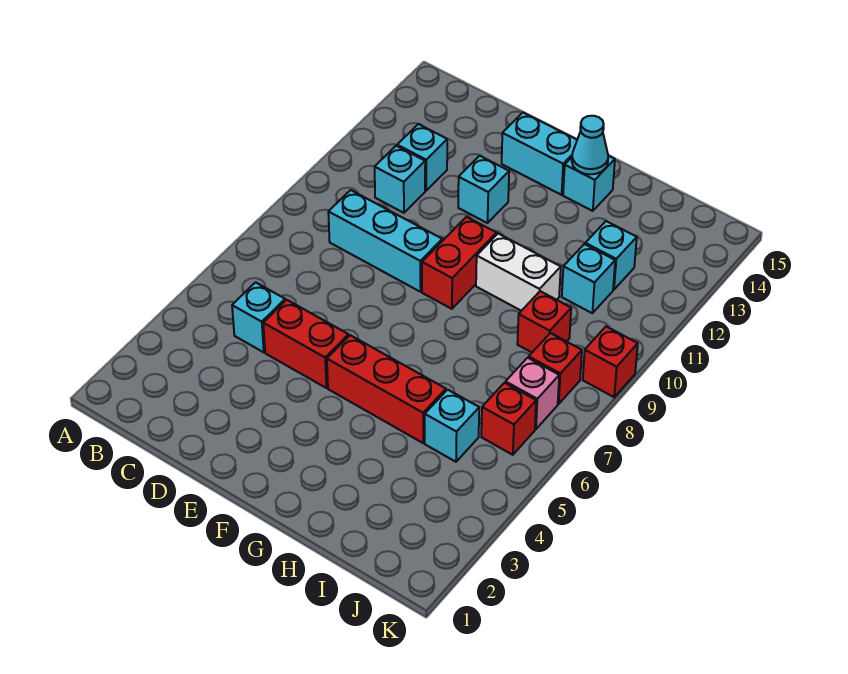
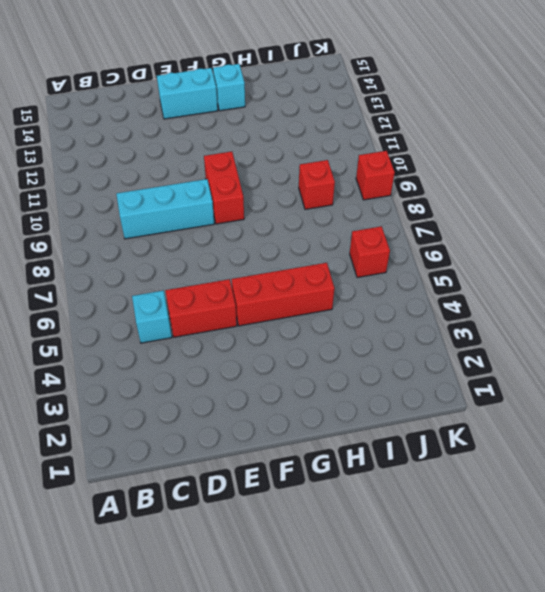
none -> cyan brick C11 level 1
none -> cyan brick C12 level 1
none -> cyan brick E12 level 1

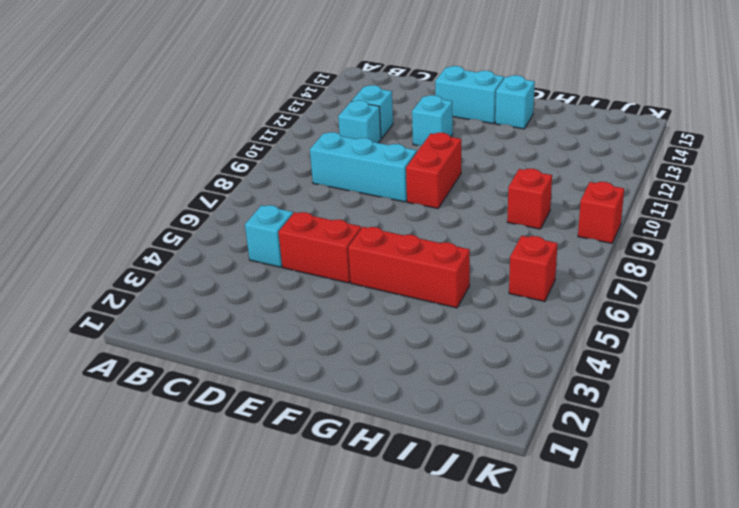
none -> white brick G10:H10 level 1
none -> cyan brick I5 level 1
none -> cyan brick I11 level 1

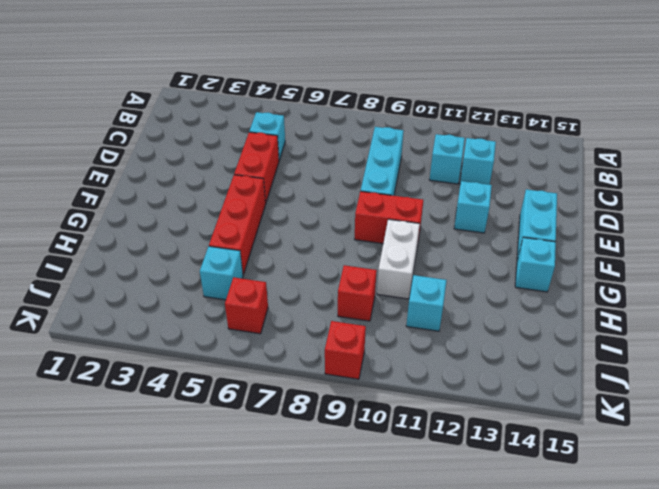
none -> cyan brick I12 level 1
none -> pink brick J7 level 1
none -> red brick J8 level 1

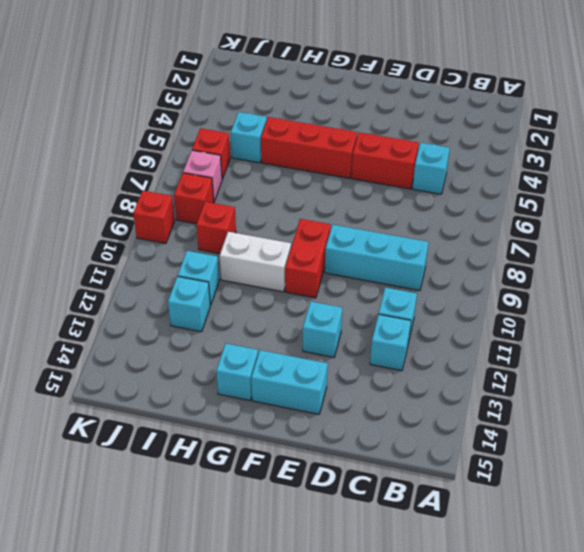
none -> cyan cone G14 level 2

